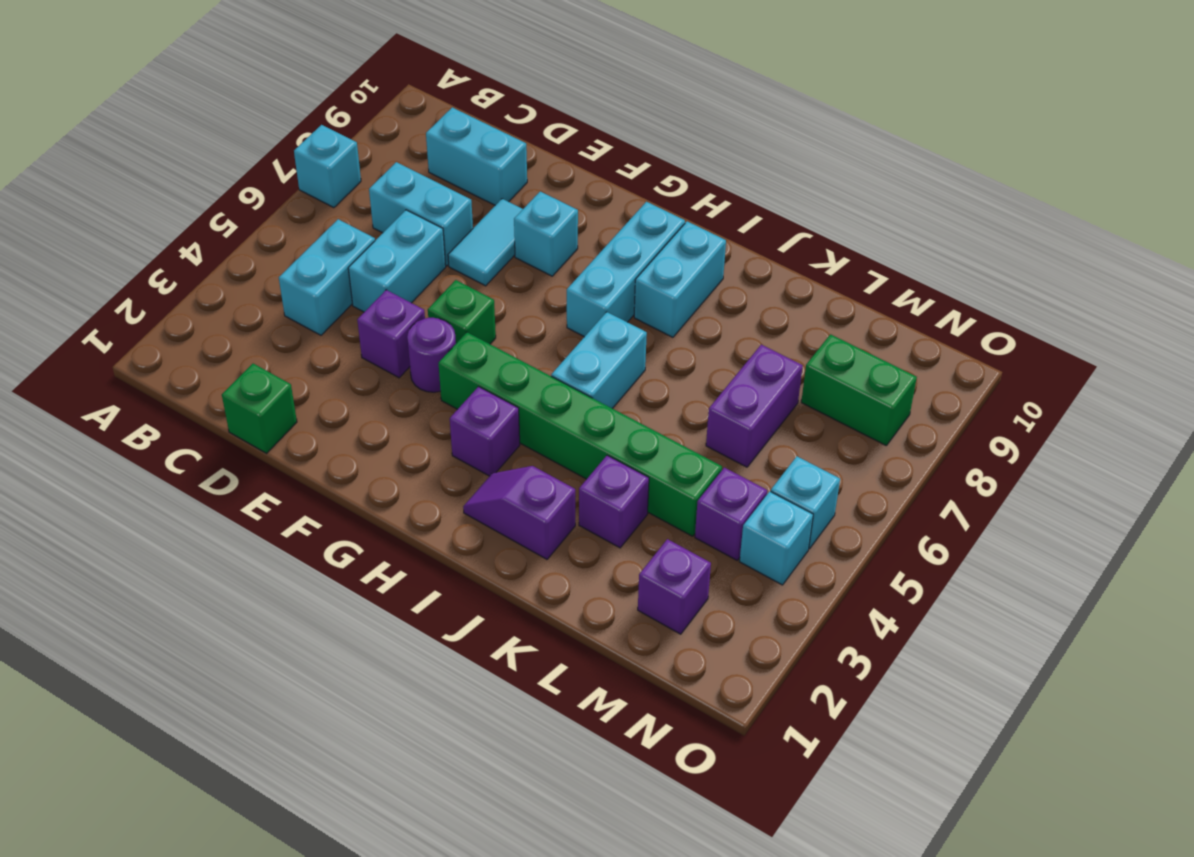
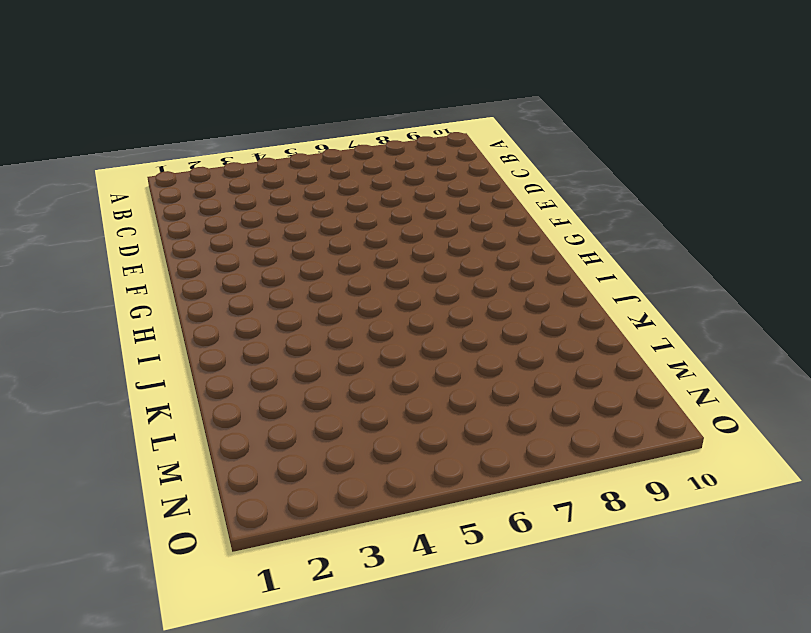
none -> cyan brick A7 level 1
none -> cyan brick C4:C5 level 1
none -> cyan brick C7:D7 level 1

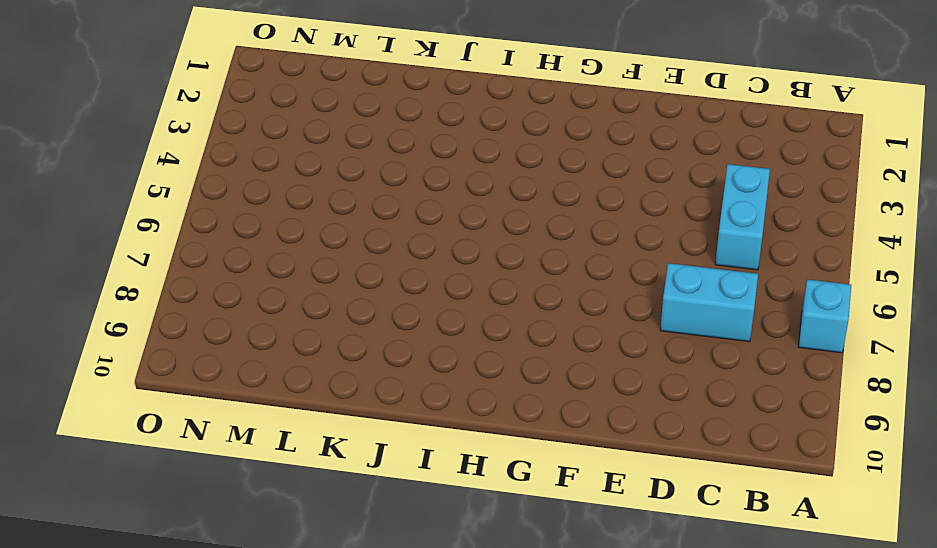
none -> cyan brick C9:D9 level 1
none -> green brick D1 level 1
none -> cyan brick D5:D6 level 1

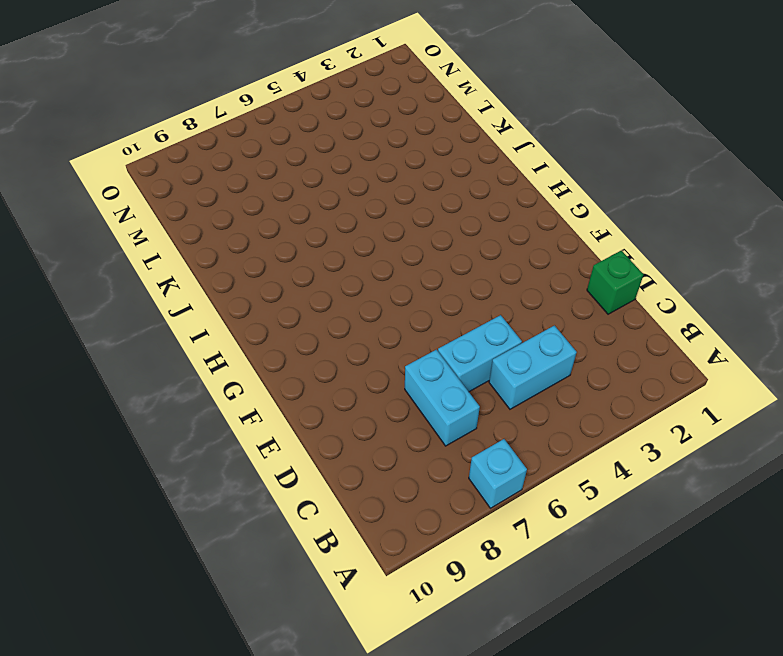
none -> cyan brick C9:D9 level 1
none -> purple brick E4 level 1
none -> cyan tile E7:E8 level 1

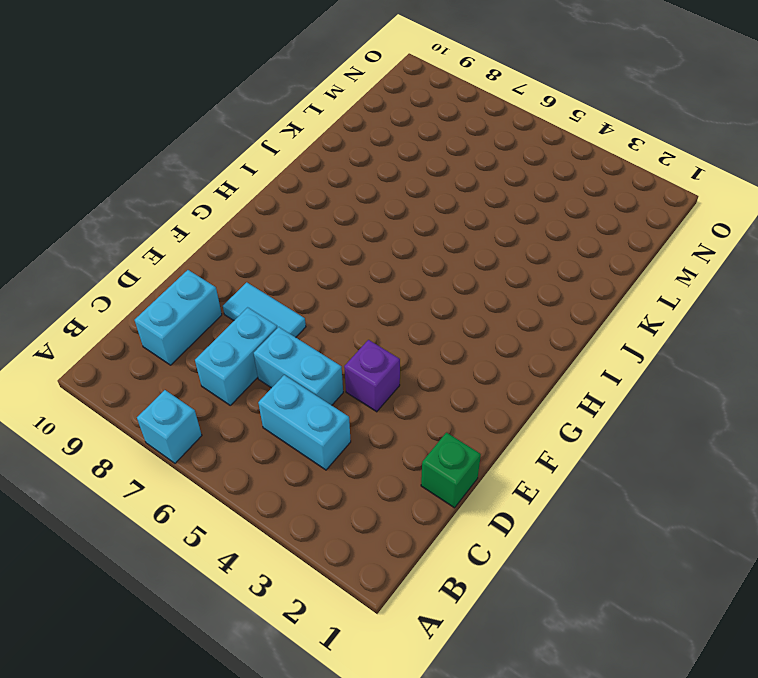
none -> purple round brick F4 level 1
none -> green brick F5 level 1
none -> cyan brick F8 level 1

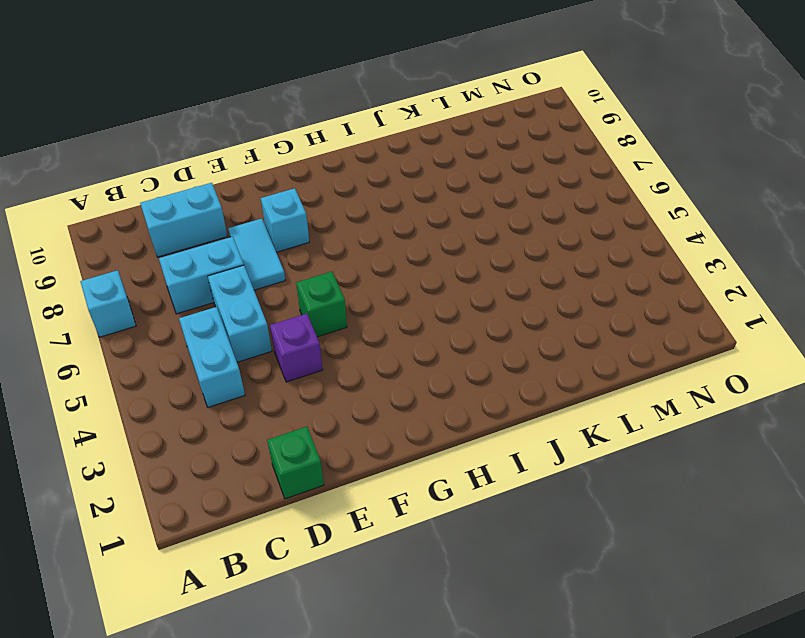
none -> purple round brick F4 level 1
none -> green brick G4:L4 level 1
none -> purple brick H3 level 1

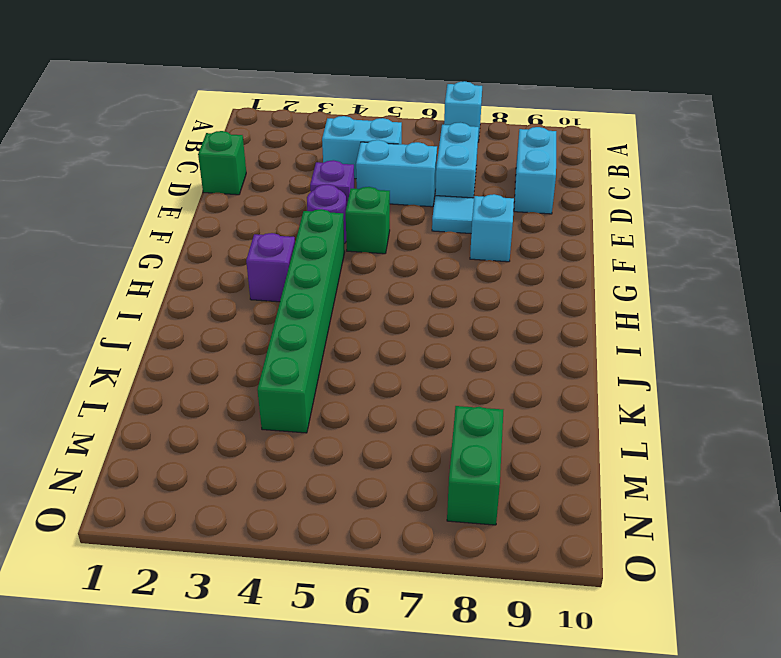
none -> cyan brick H7:H9 level 1
none -> purple slope I2:J2 level 1 top J
none -> cyan brick I5:I6 level 1

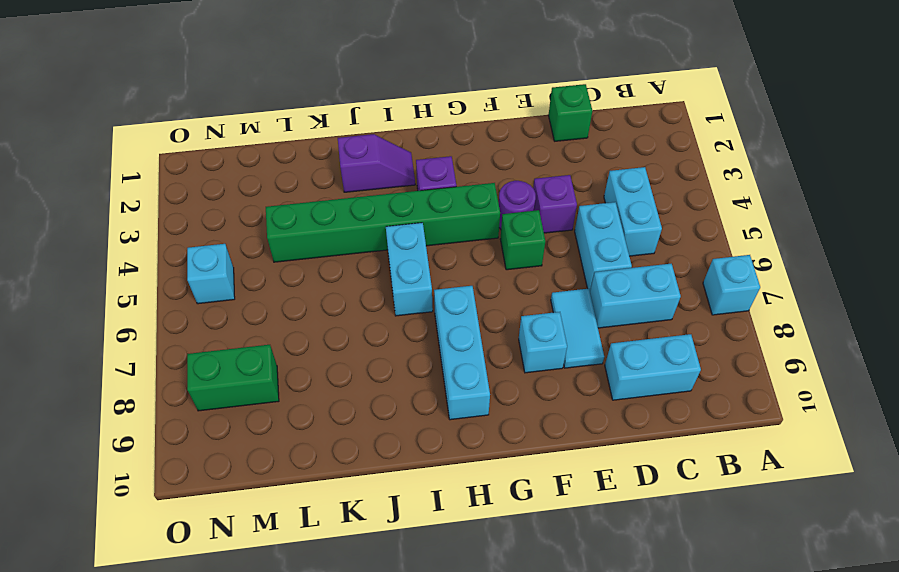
none -> cyan brick I8:I9 level 1
none -> purple brick K3 level 1
none -> purple brick L6:L7 level 1

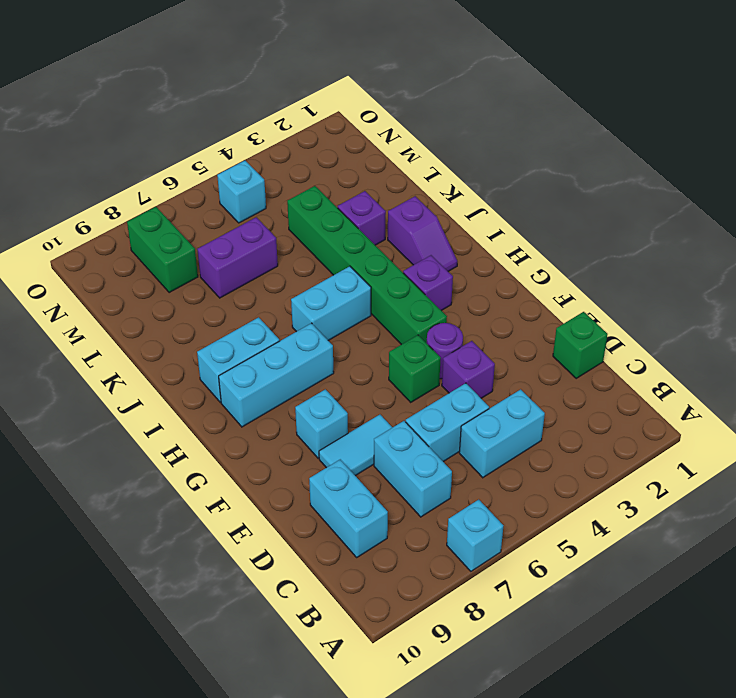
none -> purple brick M2 level 1
none -> purple brick M4 level 1
none -> cyan brick N4 level 1

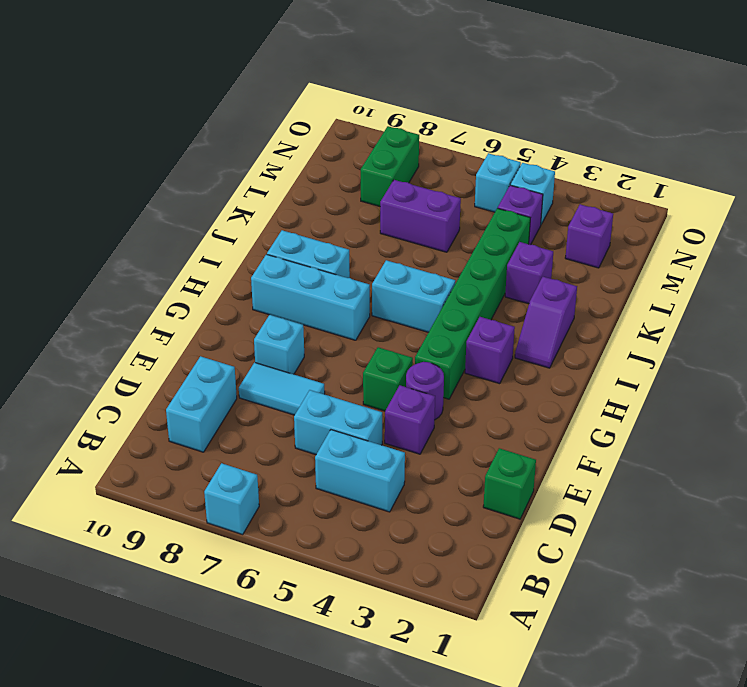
none -> cyan brick C7:D7 level 1

